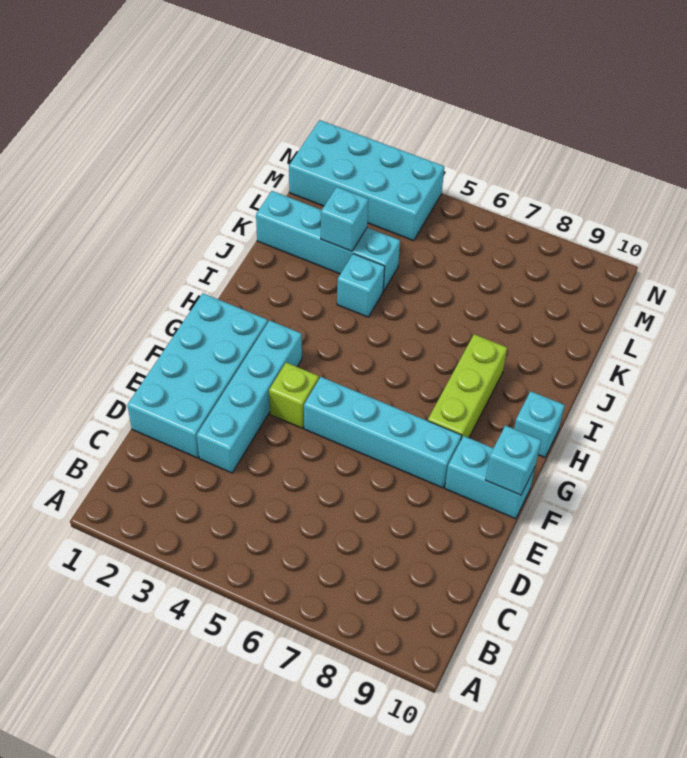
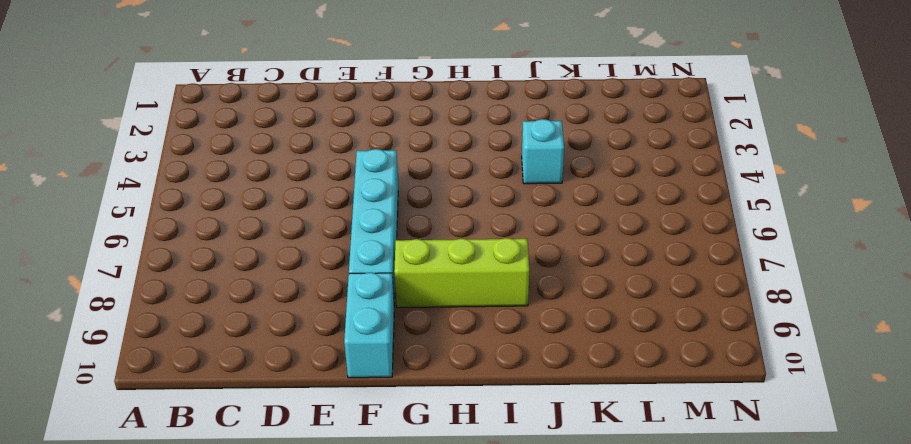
none -> cyan brick D1:G2 level 1
none -> cyan brick D3:G3 level 1
none -> lime brick F4 level 1

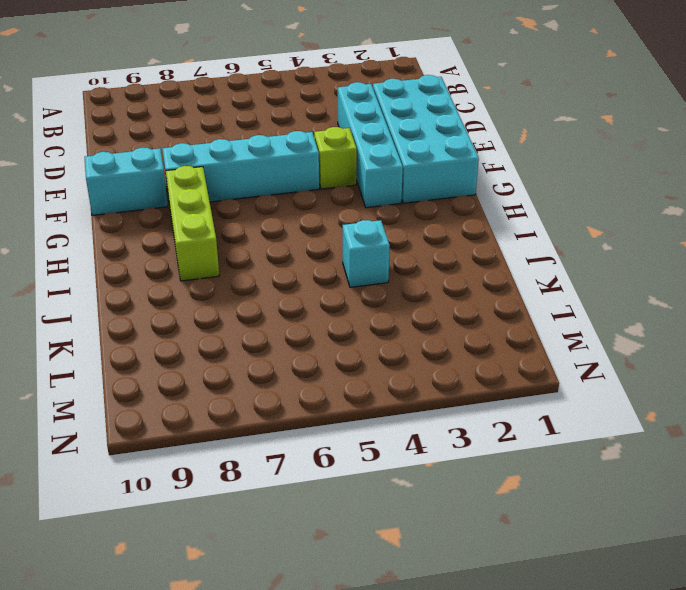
none -> cyan brick H10 level 1
none -> cyan brick K1:K4 level 1
none -> cyan brick M1:N4 level 1

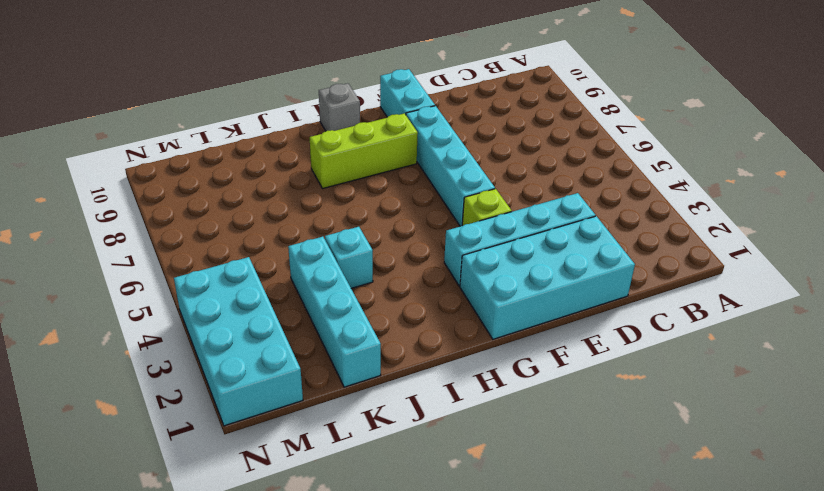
grey brick H10 level 1 -> cyan brick H10 level 1
none -> cyan brick F10 level 2
none -> cyan brick K3 level 2

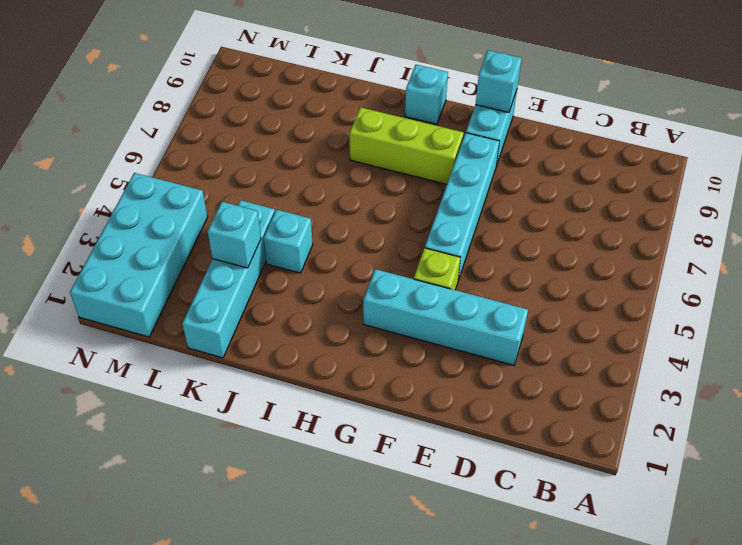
none -> cyan brick D1:G2 level 1

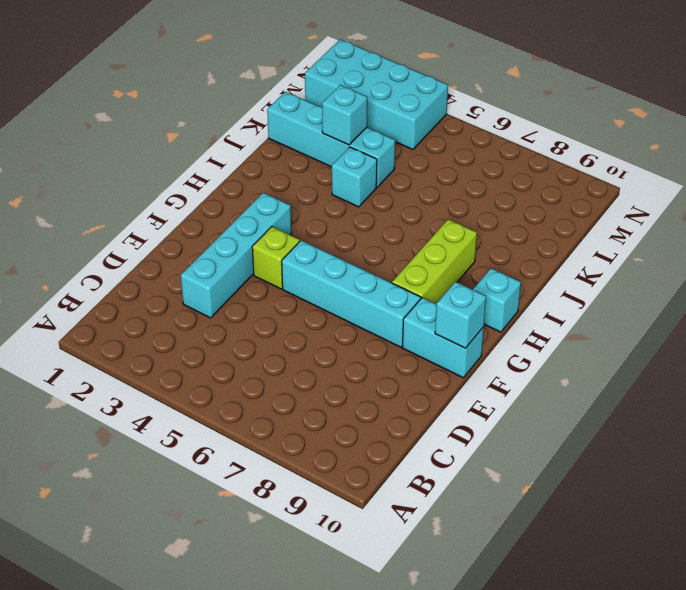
none -> cyan brick D1:G2 level 1

